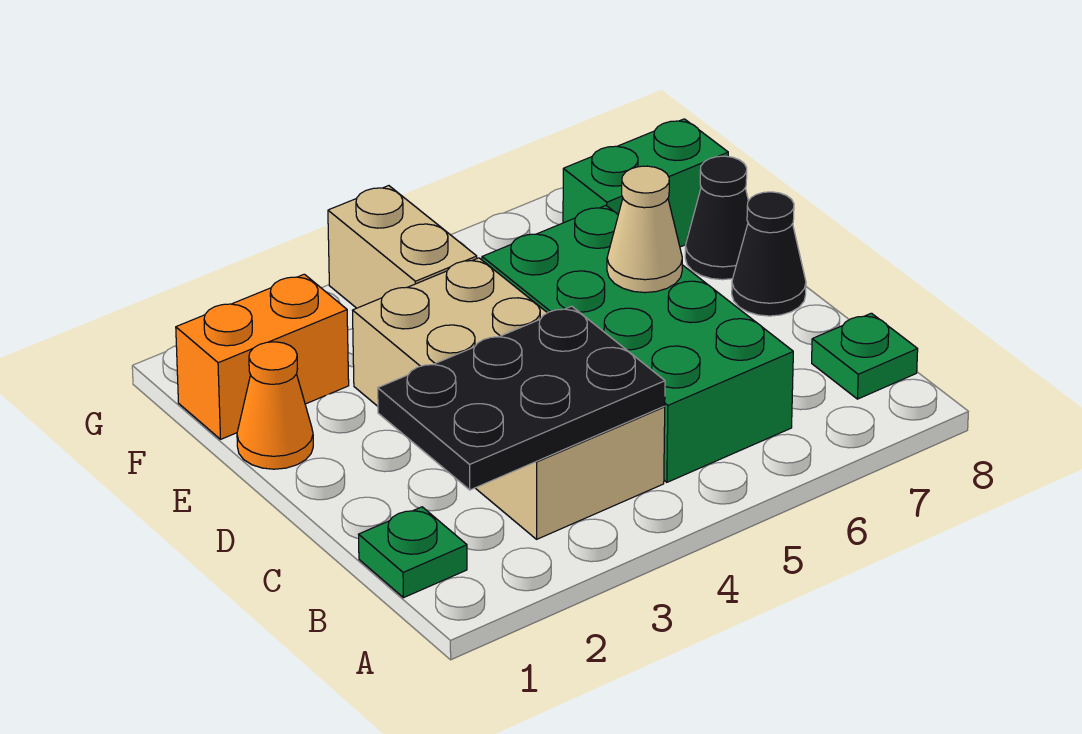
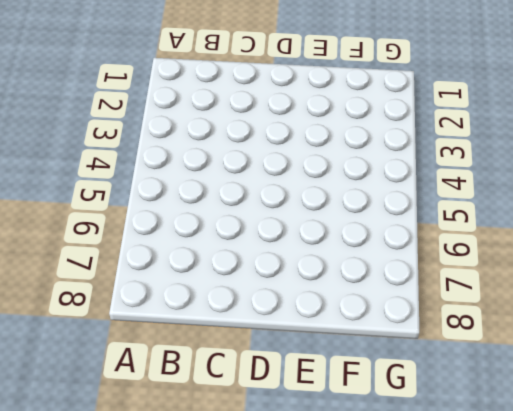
none -> green plate B1 level 1
none -> tan brick B3:E4 level 1
none -> green brick B5:E6 level 1

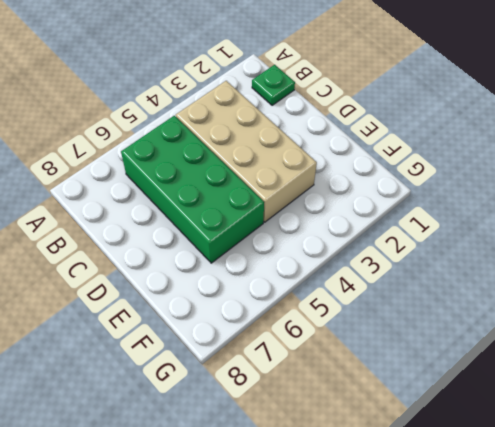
none -> green plate B8 level 1
none -> black cone D8 level 1
none -> orange cone E1 level 1

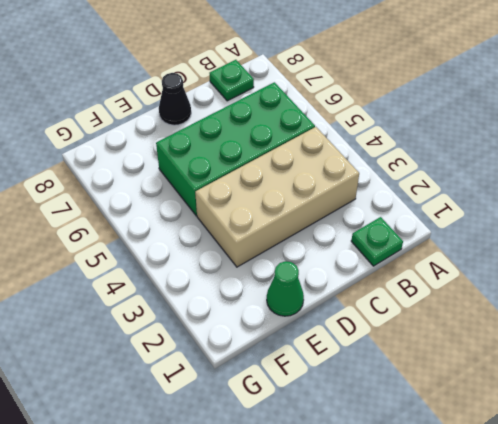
green cone E1 level 1 -> orange cone E1 level 1
none -> black cone E8 level 1
none -> orange brick F1:F2 level 1
none -> tan brick F4:G4 level 1

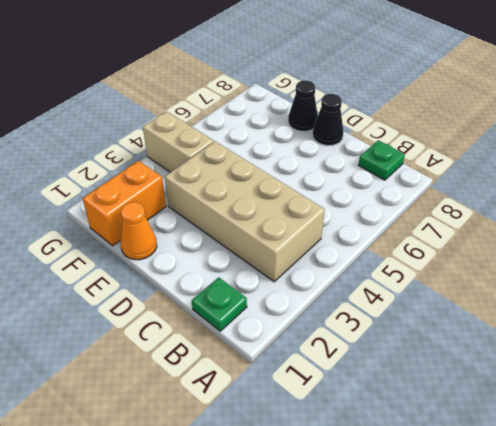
none -> green brick B5:E6 level 1
none -> green brick F7:F8 level 1
none -> black plate B2:C4 level 2

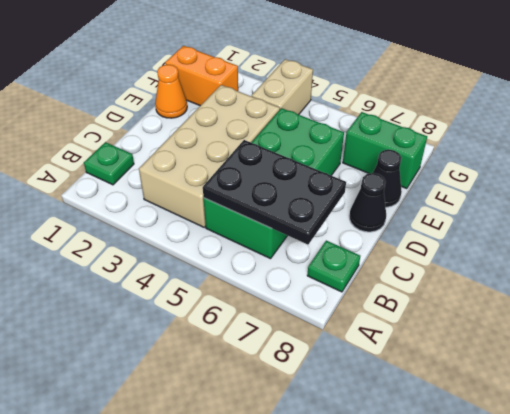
black plate B5:C7 level 2 -> black plate B2:C4 level 2
none -> tan cone D6 level 2

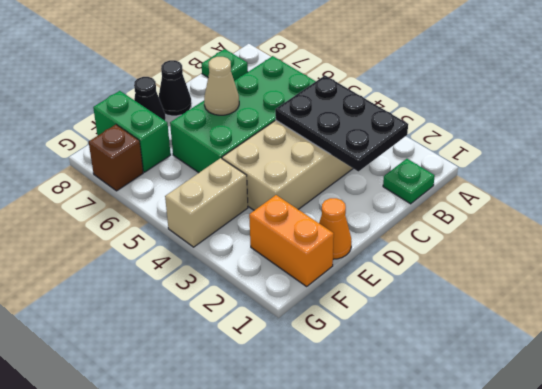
brown brick G7 level 1 -> none

